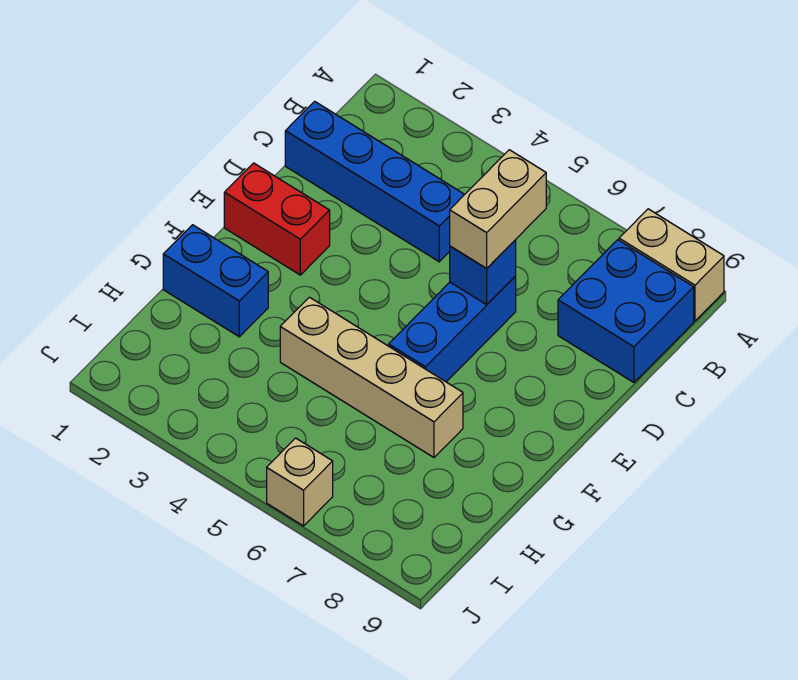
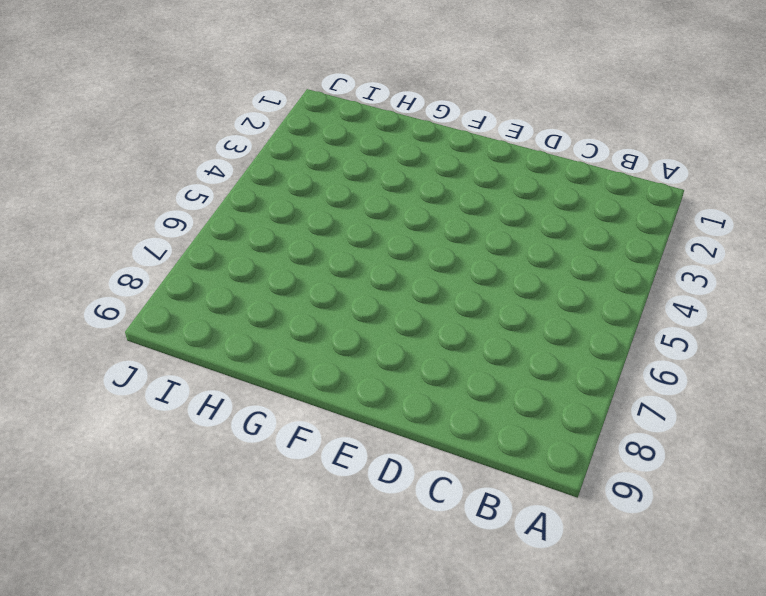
none -> tan brick A8:A9 level 1
none -> blue brick B8:C9 level 1

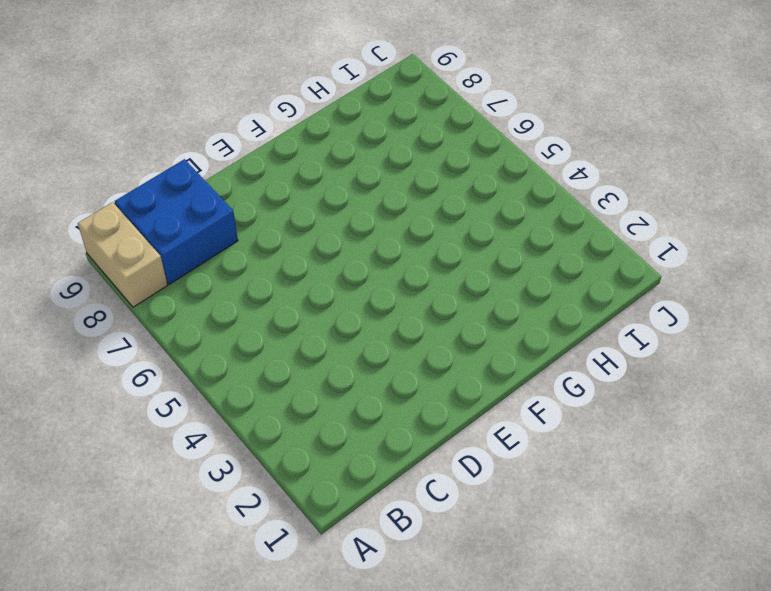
none -> blue brick C1:C4 level 1
none -> blue brick D6:F6 level 1

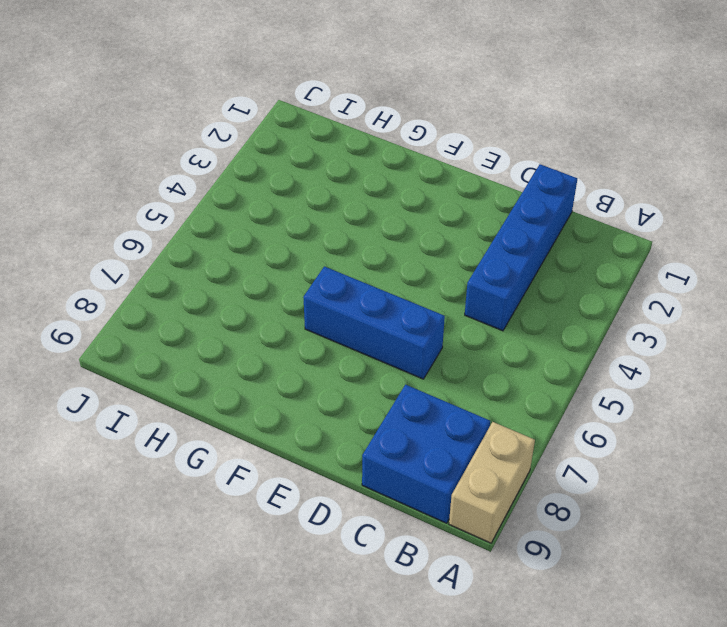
none -> red brick E1:E2 level 1
none -> blue brick G1:G2 level 1

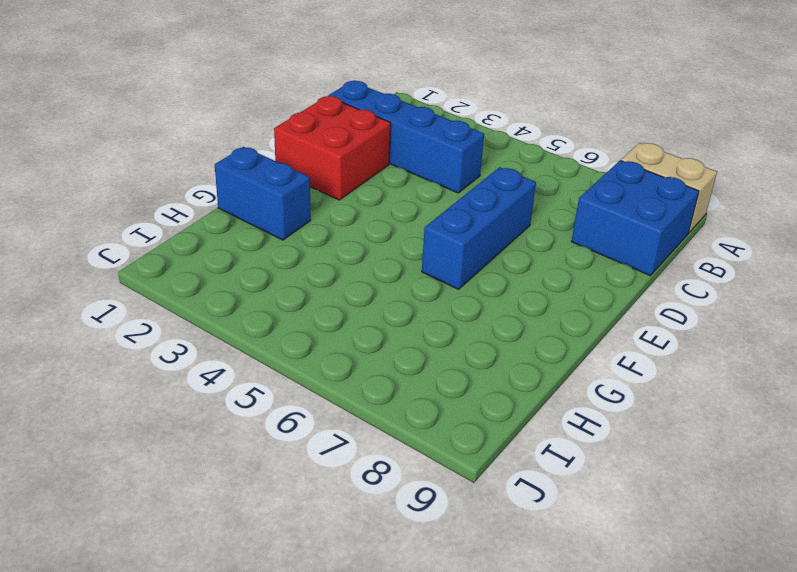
red brick D1:E2 level 1 -> red brick E1:E2 level 1
none -> tan brick G4:G7 level 1
none -> tan brick J6 level 1

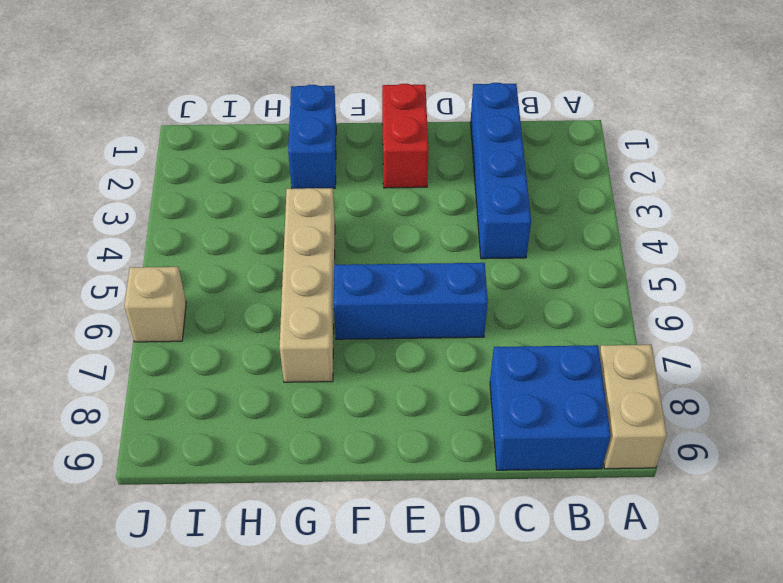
none -> blue brick D6 level 2
none -> tan brick C6:D6 level 3

